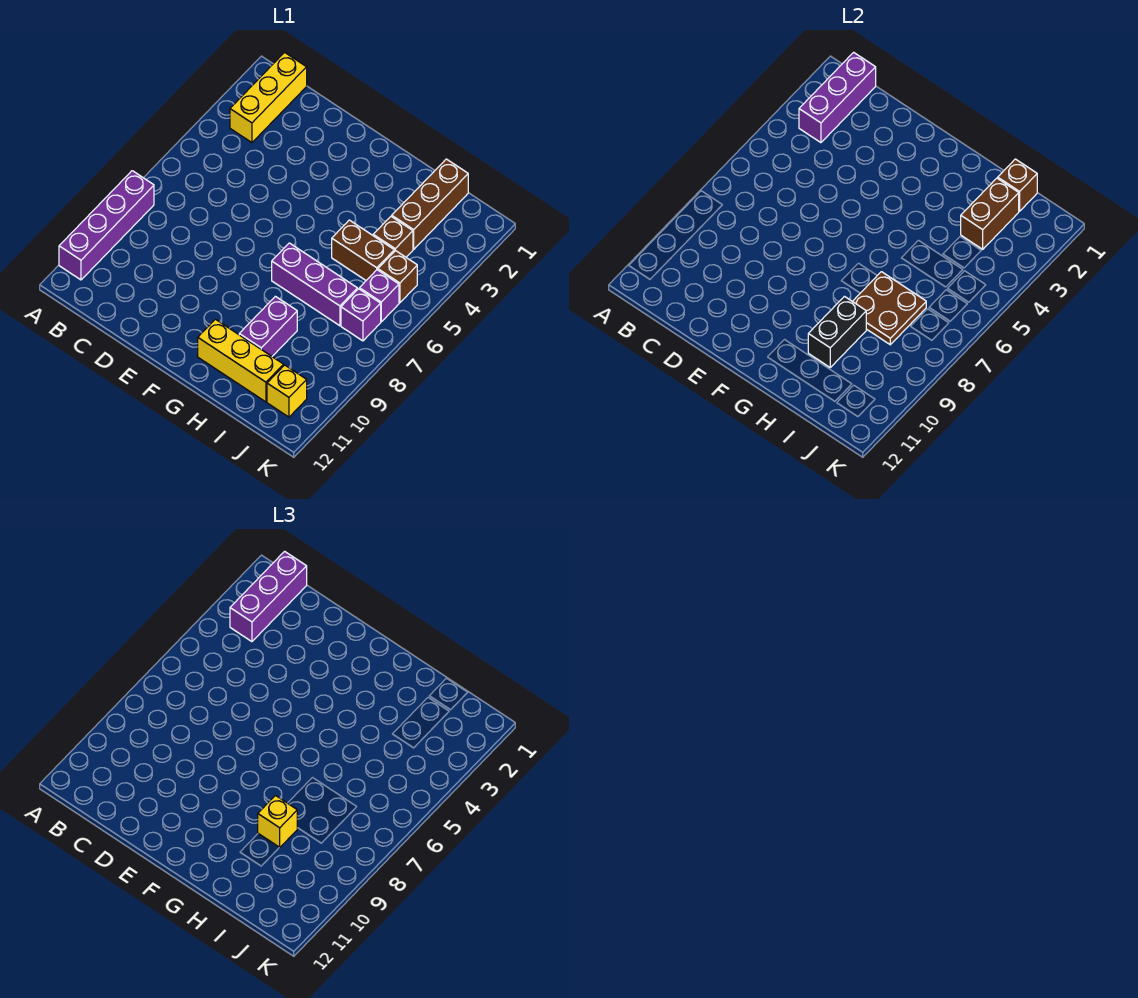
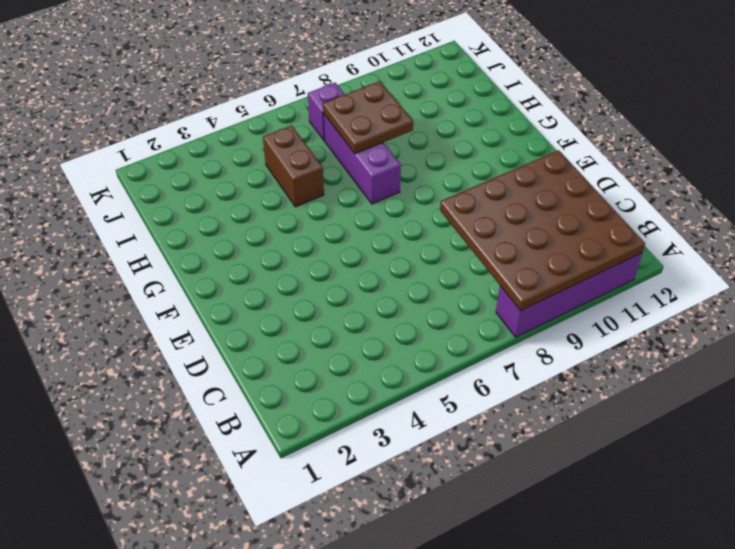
brown plate A8:D11 level 2 -> none
none -> yellow brick B1:B3 level 1
none -> yellow brick G11:I11 level 1
none -> purple brick H9:H10 level 1

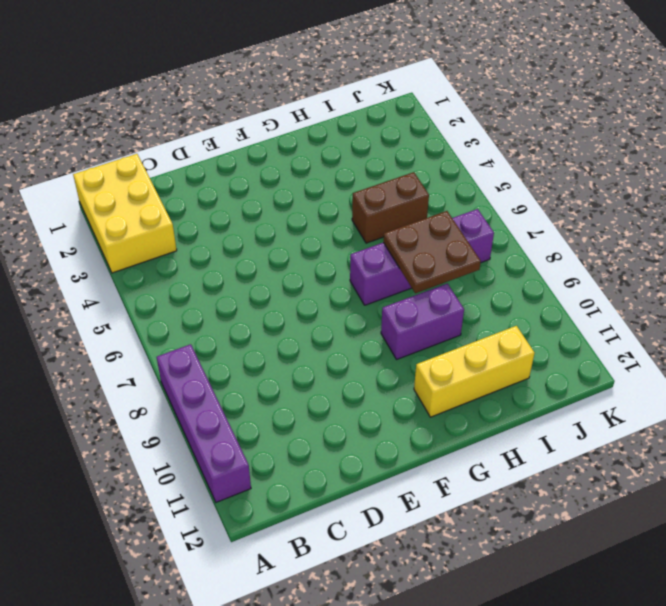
yellow brick A1:B3 level 1 -> yellow brick B1:B3 level 1
purple brick G9:H9 level 1 -> purple brick H9:H10 level 1
none -> brown brick I1:I3 level 1
none -> brown brick I4 level 1
none -> brown brick J5 level 1

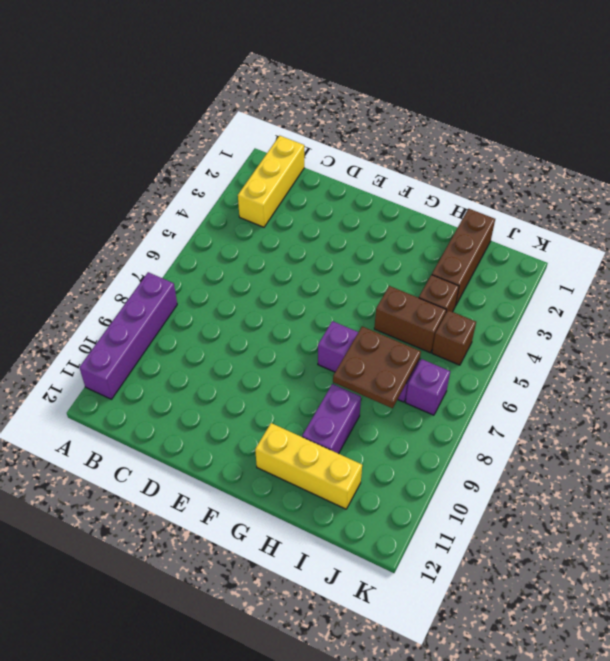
none -> purple brick J6 level 1
none -> yellow brick J11 level 1
none -> purple brick B1:B3 level 2

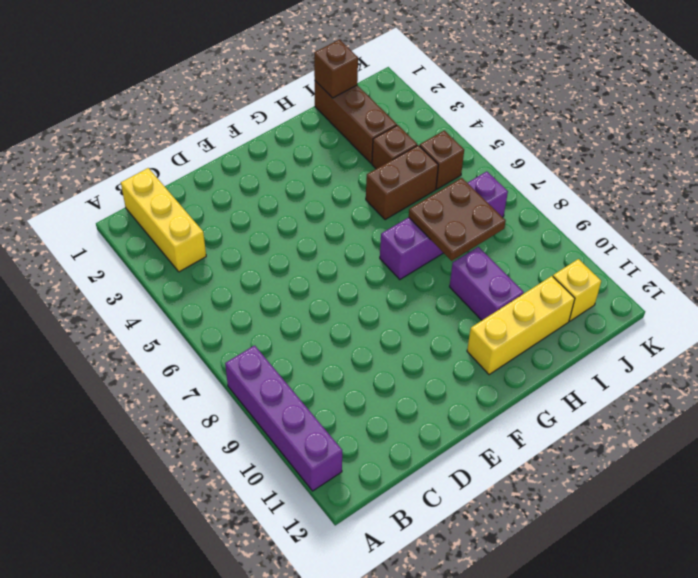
none -> purple brick J6 level 1
none -> purple brick B1:B3 level 2
none -> black brick H9:H10 level 2

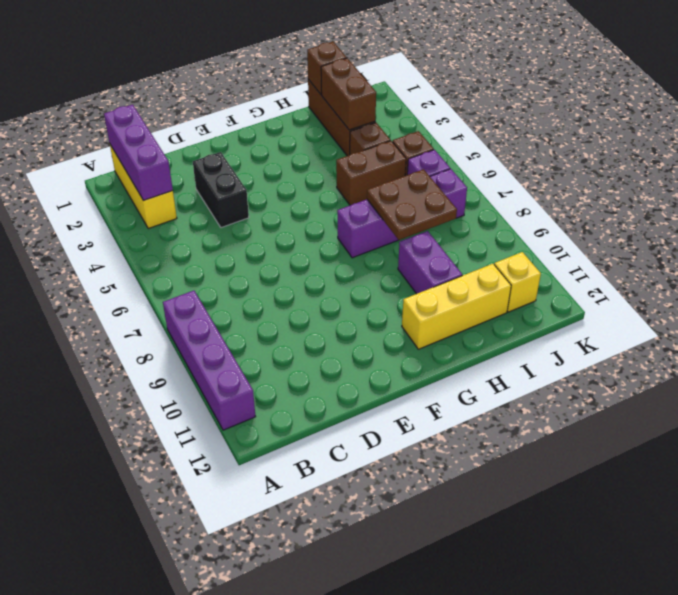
black brick D3:D4 level 1 -> black brick H9:H10 level 2
none -> purple brick B1:B3 level 3
none -> yellow brick H9 level 3

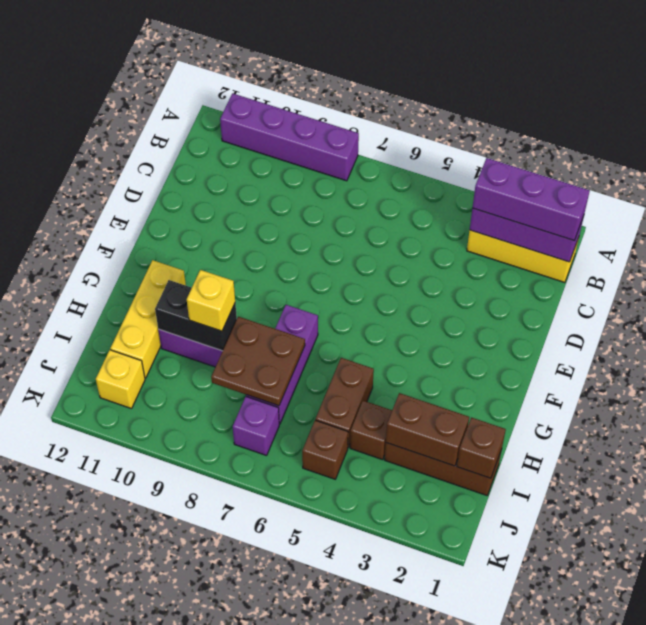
none -> purple brick J6 level 1

